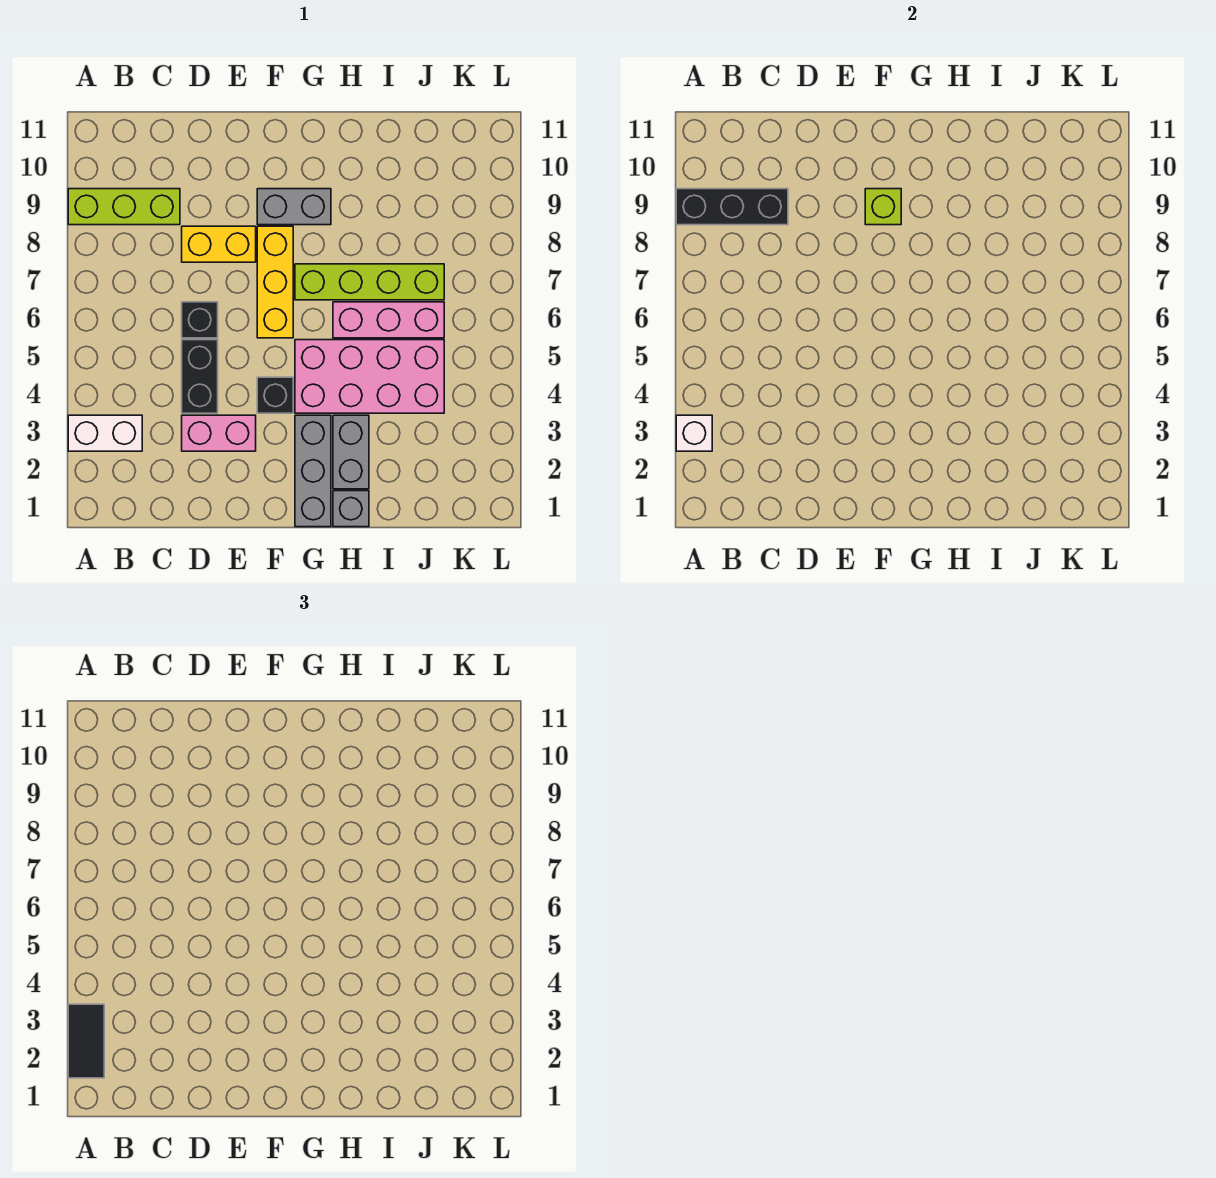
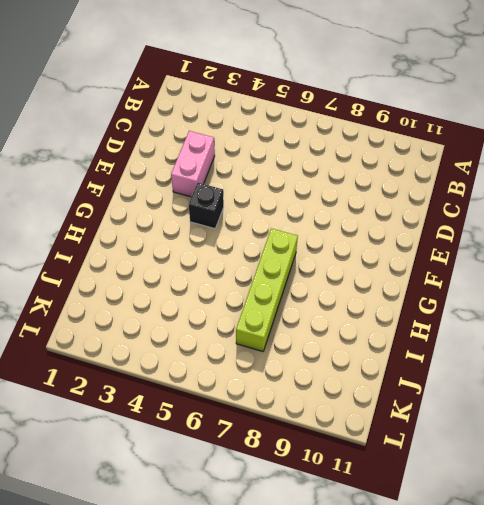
none -> white brick A3:B3 level 1
none -> lime brick A9:C9 level 1
none -> black brick D4:D5 level 1

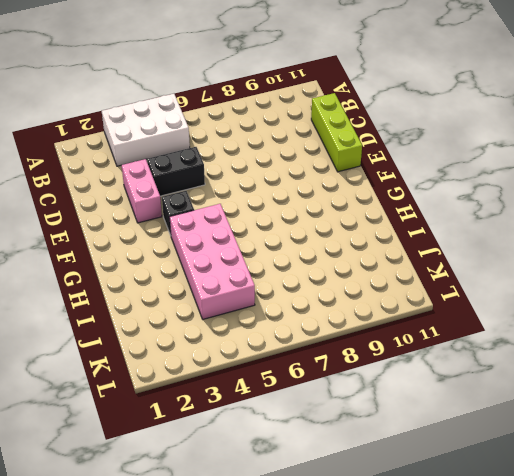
white brick A3:B5 level 1 -> white brick A3:B3 level 1
lime brick C11:E11 level 1 -> lime brick A9:C9 level 1
none -> black brick D6 level 1
none -> yellow brick D8:E8 level 1
none -> yellow brick F6:F8 level 1

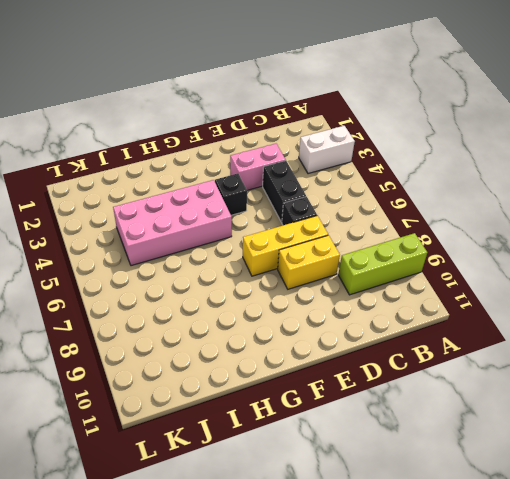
yellow brick D7:F7 level 1 -> yellow brick F6:F8 level 1
none -> grey brick F9:G9 level 1
none -> grey brick G1:G3 level 1
none -> lime brick G7:J7 level 1

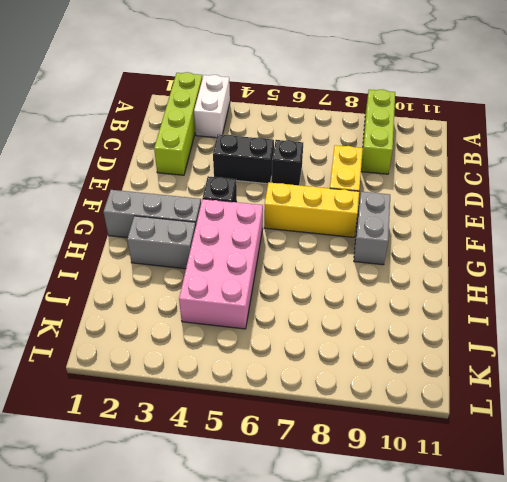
lime brick A2:D2 level 1 -> lime brick G7:J7 level 1
none -> pink brick D3:E3 level 1
none -> grey brick H1 level 1
none -> pink brick H6:J6 level 1

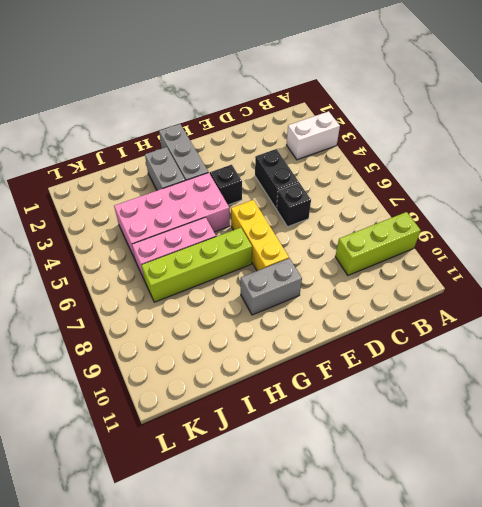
none -> pink brick D3:E3 level 1
none -> yellow brick D8:E8 level 1
none -> grey brick H1 level 1

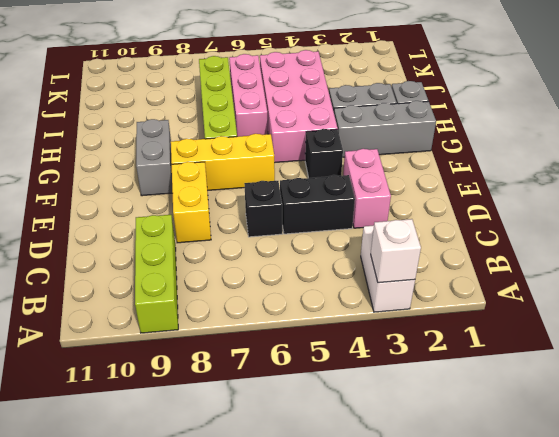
none -> black brick A9:C9 level 2
none -> lime brick F9 level 2
none -> black tile A2:A3 level 3

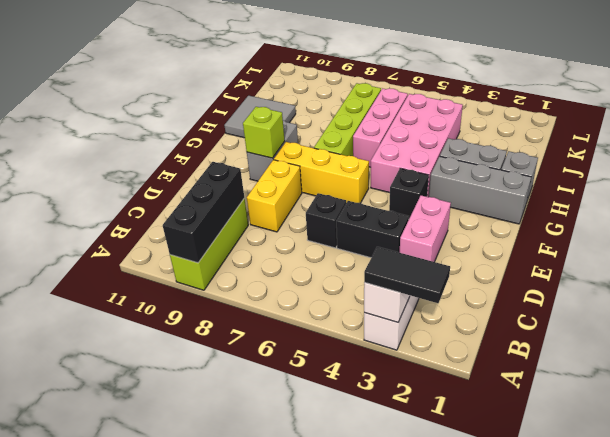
grey tile H10:I11 level 1 -> none

